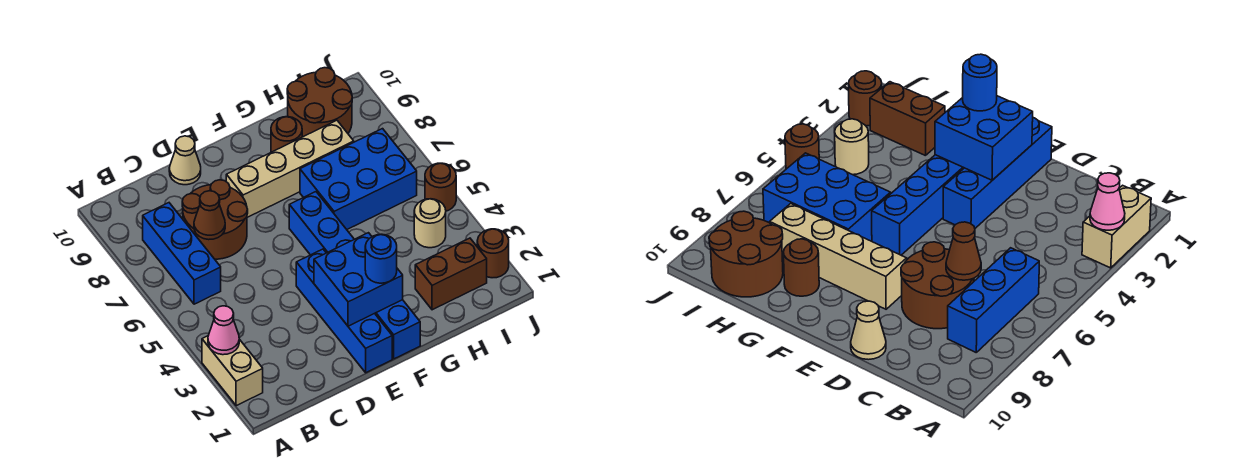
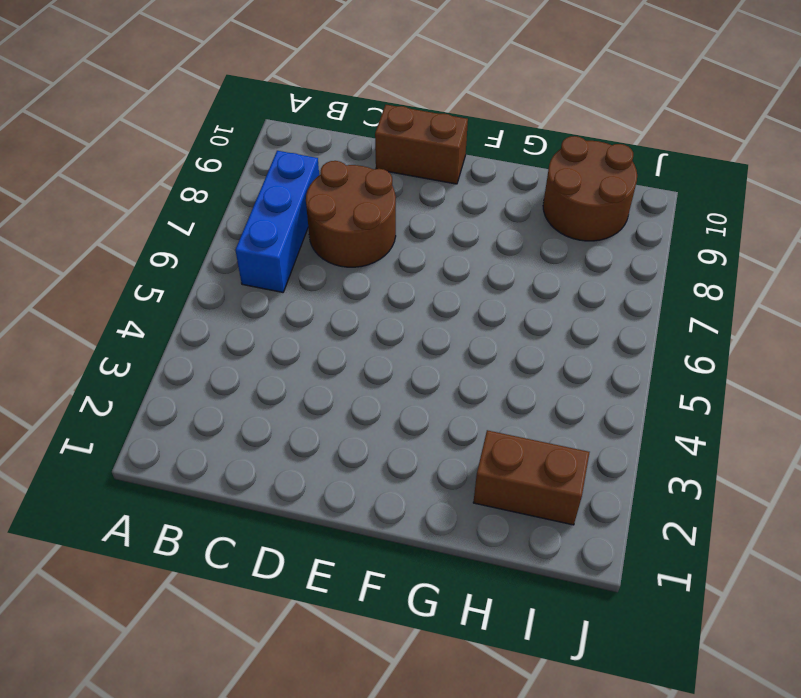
brown brick D10:E10 level 1 -> tan cone D10 level 1
none -> tan brick A2:A3 level 1
none -> blue brick E1:E4 level 1
none -> tan brick E8:H8 level 1

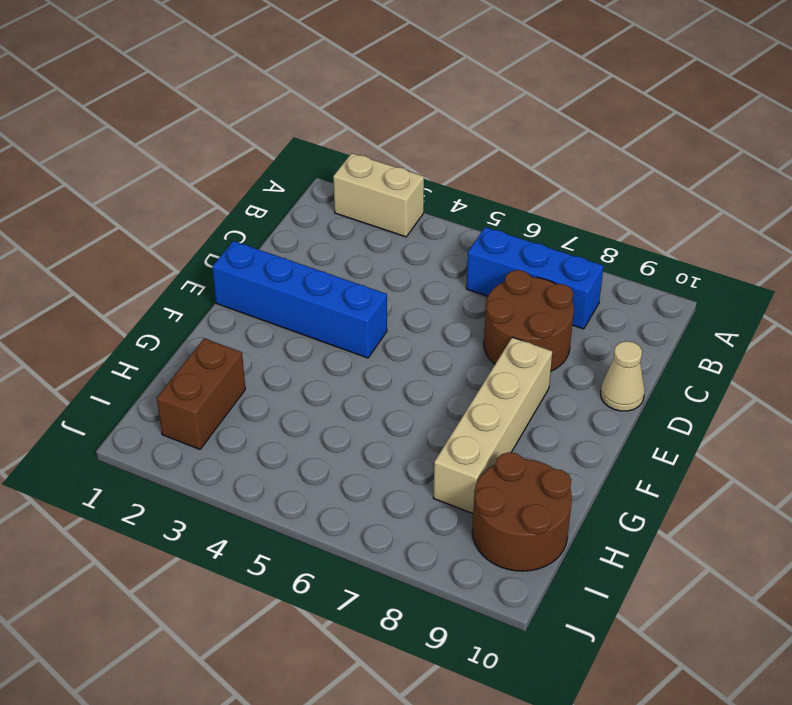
none -> blue brick F1:F6 level 1
none -> blue brick G6:I7 level 1
none -> brown round brick G9 level 1

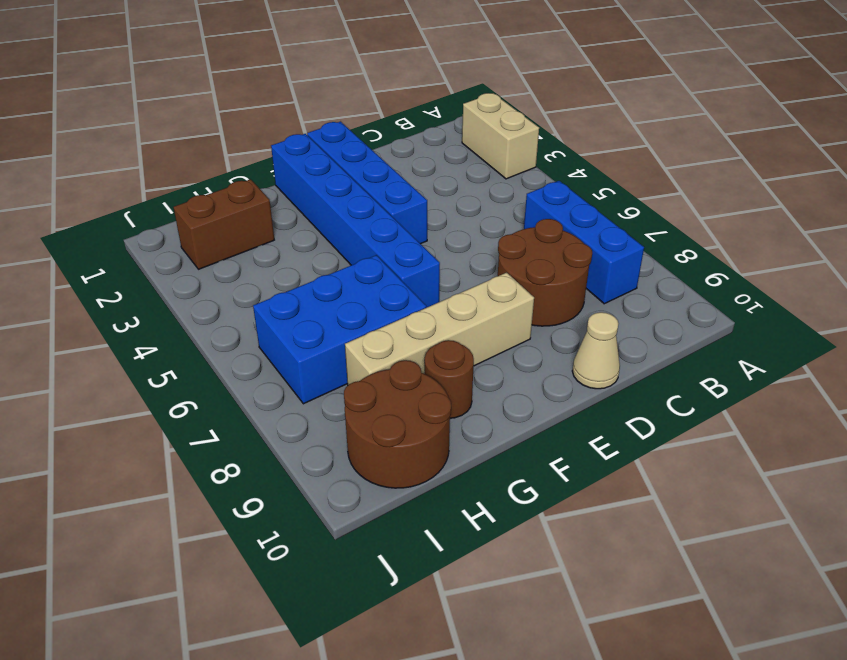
none -> tan round brick I4 level 1
none -> brown round brick J2 level 1
none -> brown round brick J5 level 1

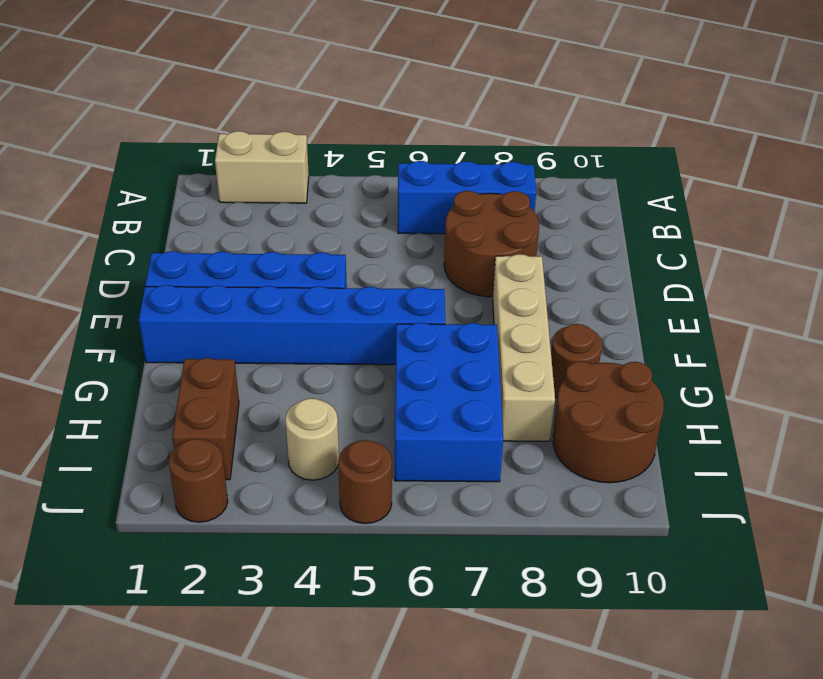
none -> tan cone D10 level 1
none -> pink cone A3 level 2
none -> brown cone C7 level 2

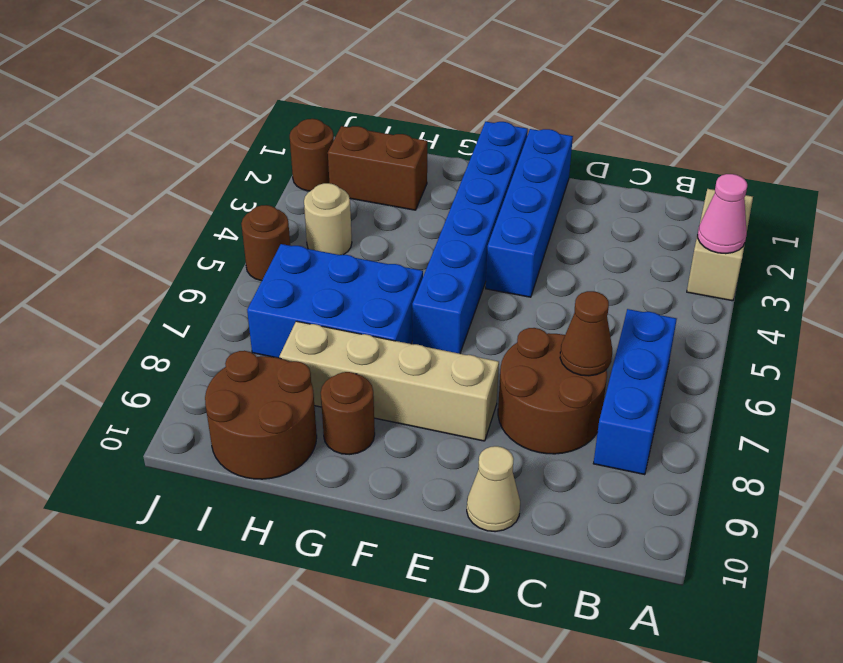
none -> blue brick E2:F3 level 2
none -> blue round brick F2 level 3

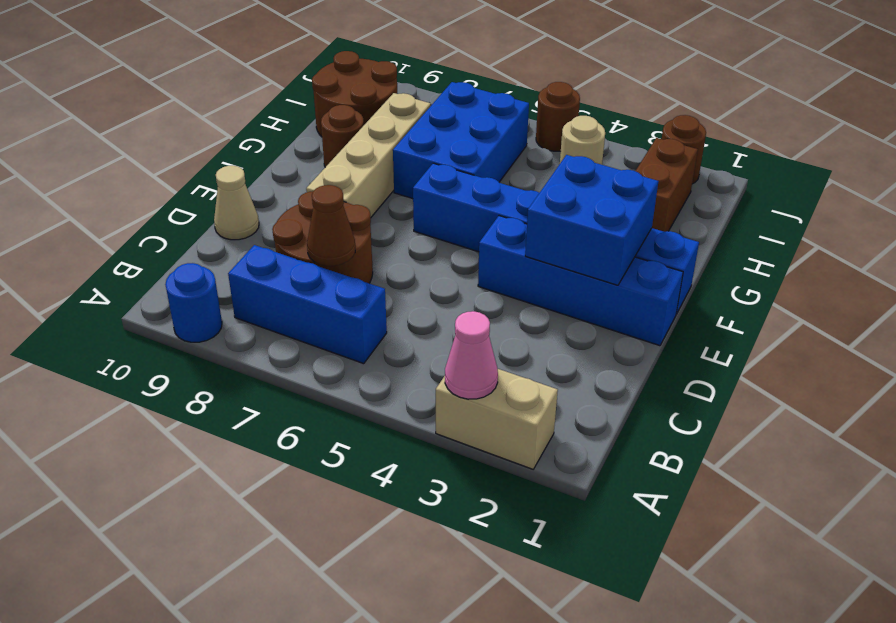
blue round brick A9 level 1 -> blue round brick F2 level 3

